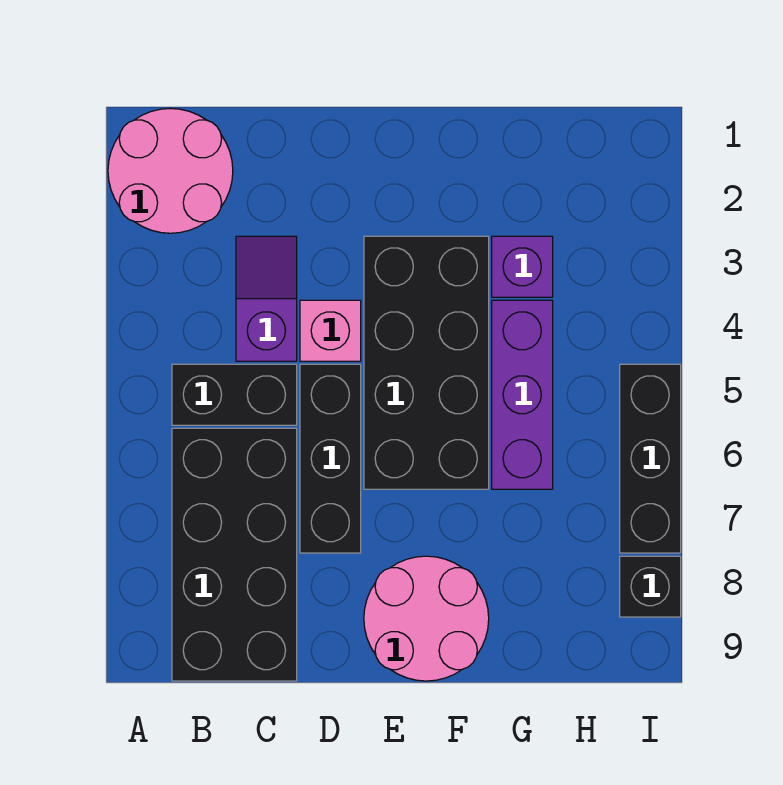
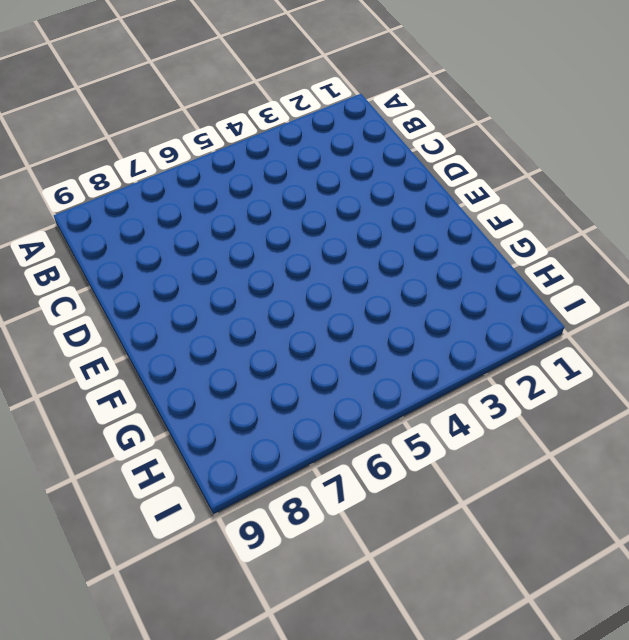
none -> pink round brick A1:B2 level 1
none -> black brick B5:C5 level 1
none -> black brick B6:C9 level 1

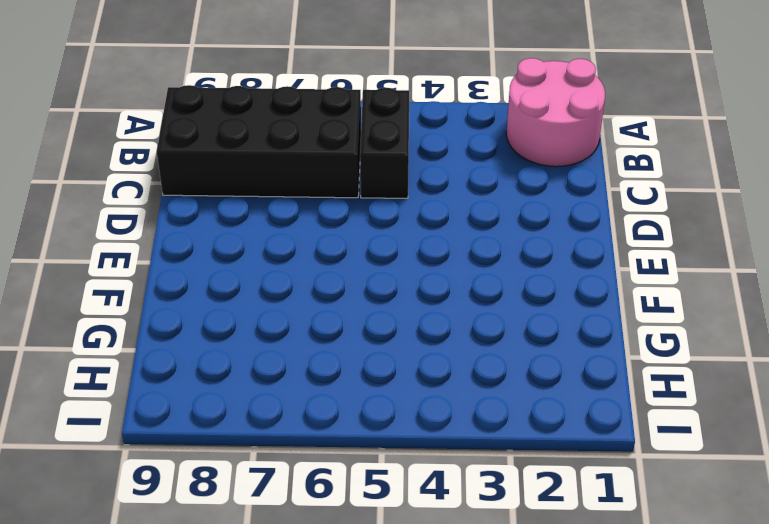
none -> purple slope C3:C4 level 1 top 4
none -> pink brick D4 level 1
none -> black brick D5:D7 level 1

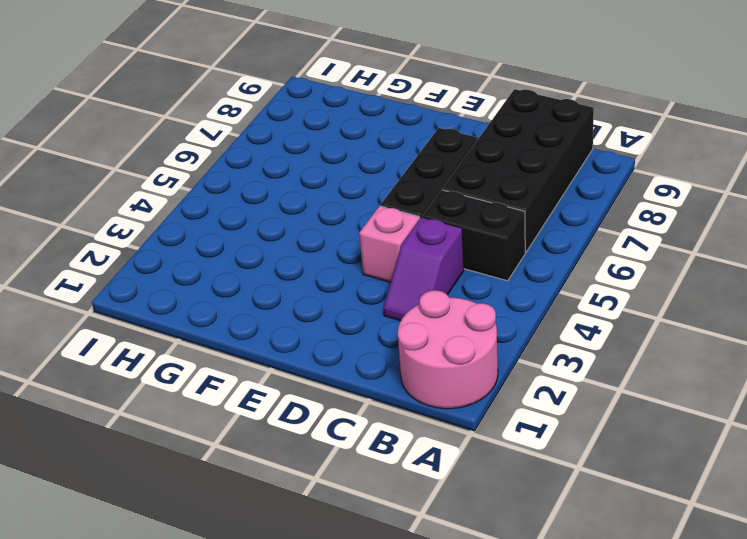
none -> black brick E3:F6 level 1
none -> pink round brick E8:F9 level 1
none -> purple brick G3 level 1

